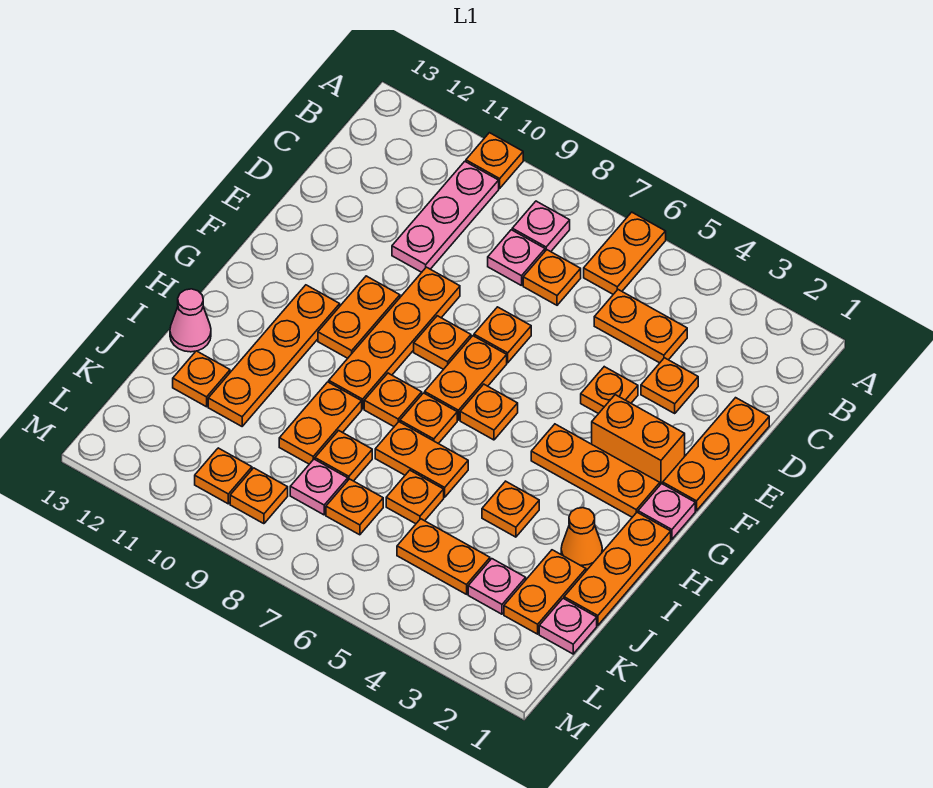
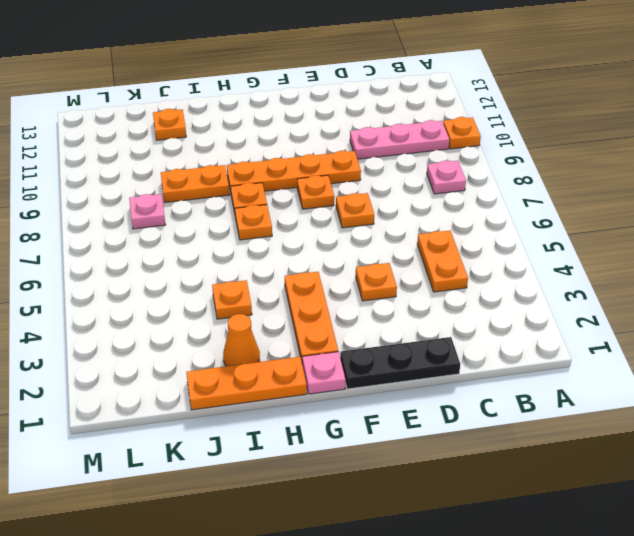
black plate D1:F1 level 1 -> orange plate D1:F1 level 1
none -> orange plate A6:B6 level 1
none -> orange plate C7 level 1
none -> pink plate C8 level 1
none -> orange plate D3 level 1

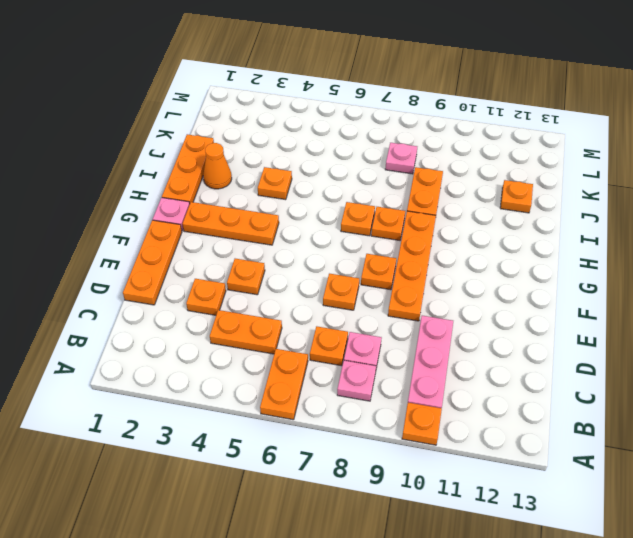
none -> orange brick F2:F3 level 1
none -> orange plate F7:G7 level 1
none -> orange plate F10:G10 level 1
none -> orange plate G6 level 1

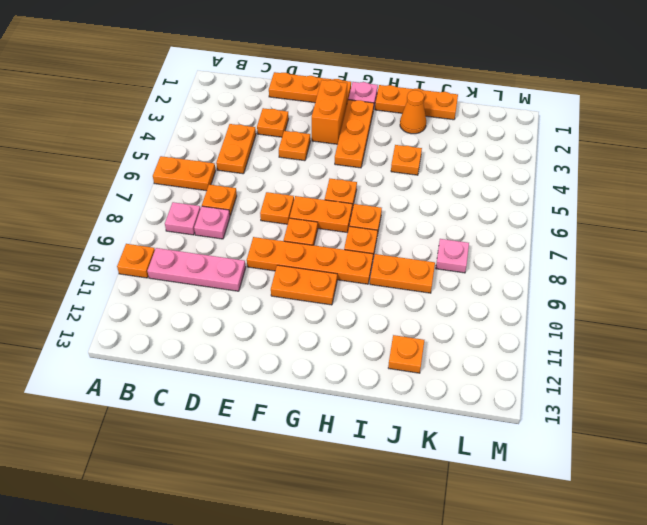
none -> orange plate G11:J11 level 1
none -> orange plate I6:I7 level 1
none -> pink cone I13 level 1
none -> orange plate J2:K2 level 1

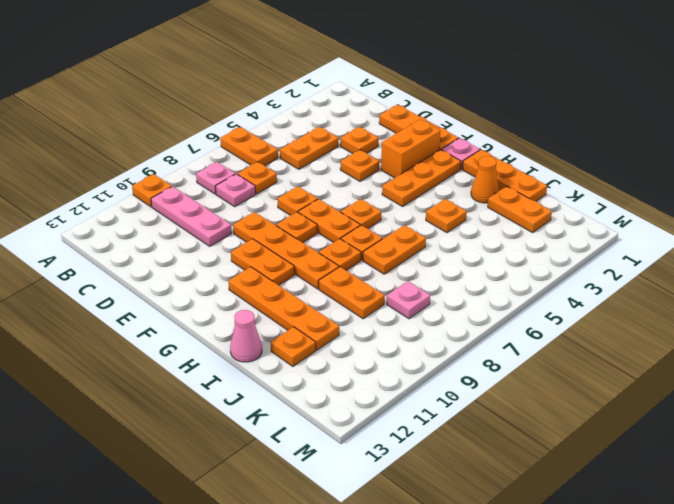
none -> orange plate J6 level 1
none -> orange plate J8 level 1
none -> pink plate K1 level 1
none -> pink plate K3 level 1

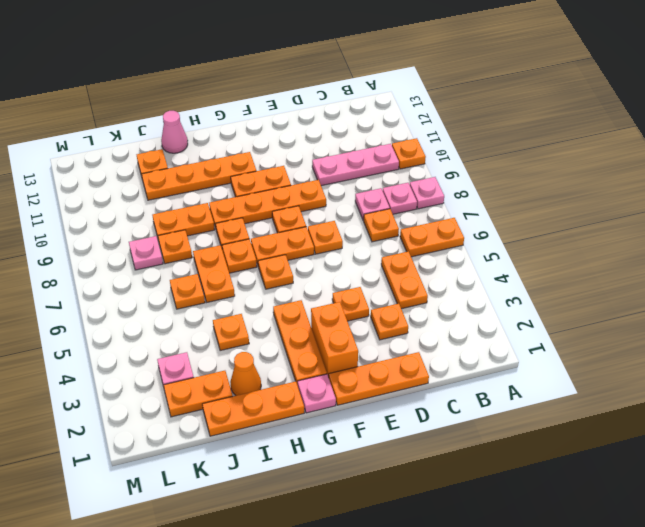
pink plate A8 level 1 -> pink plate K1 level 1
none -> orange plate K4:K5 level 1
none -> orange plate K7 level 1
none -> orange plate L9 level 1
none -> orange plate L10 level 1

